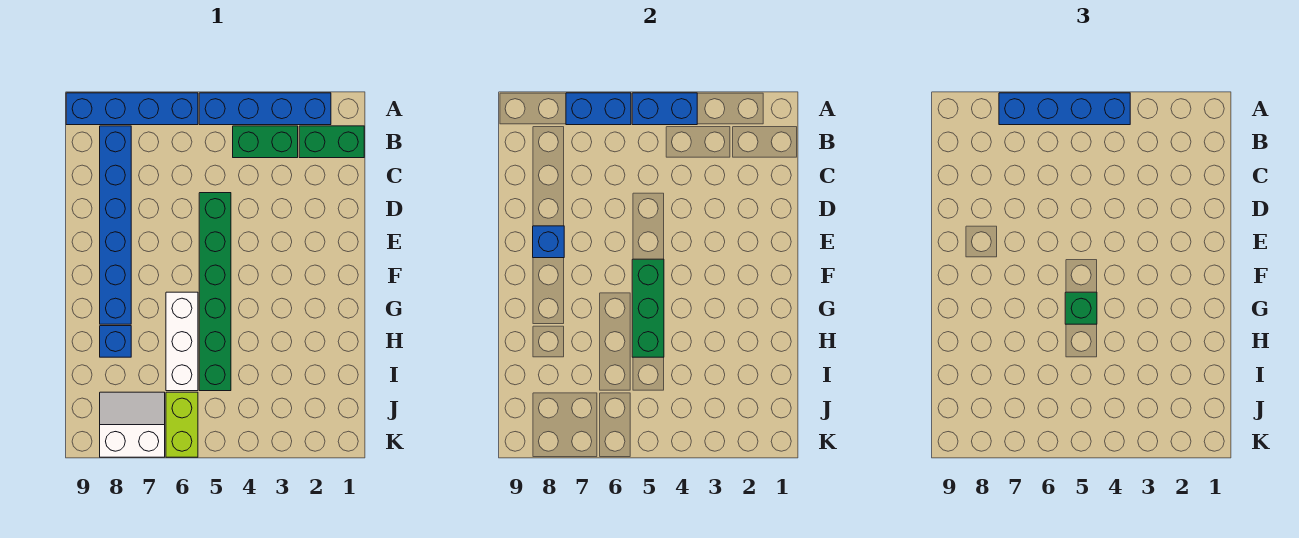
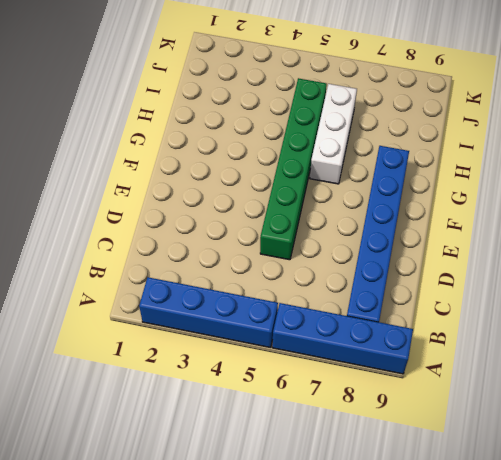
none -> green brick B1:B2 level 1
none -> green brick B3:B4 level 1
none -> blue brick H8 level 1

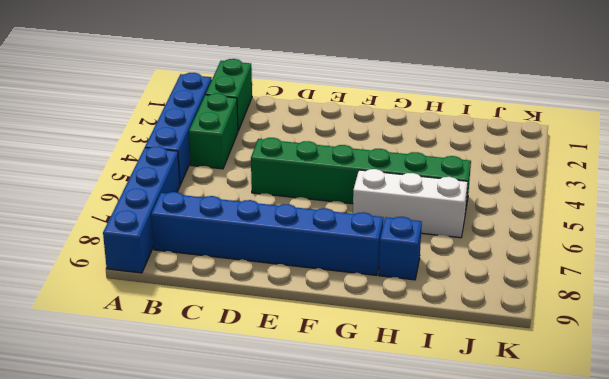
none -> lime brick J6:K6 level 1
none -> white slope J7:K8 level 1 top K
none -> blue brick A4:A5 level 2

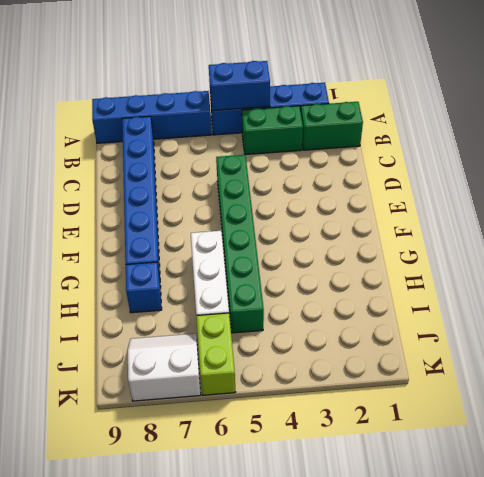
none -> blue brick A6:A7 level 2
none -> blue brick E8 level 2
none -> green brick F5:H5 level 2

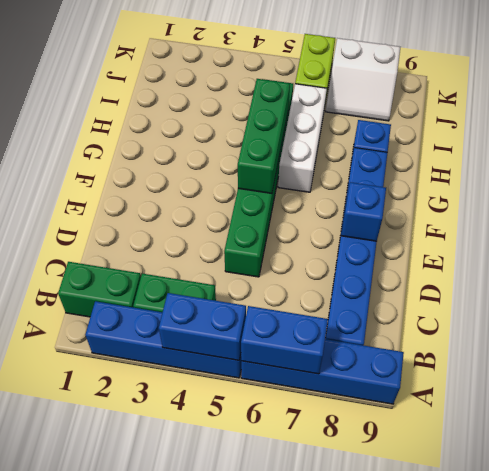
none -> blue brick A4:A7 level 3
none -> green brick G5 level 3

